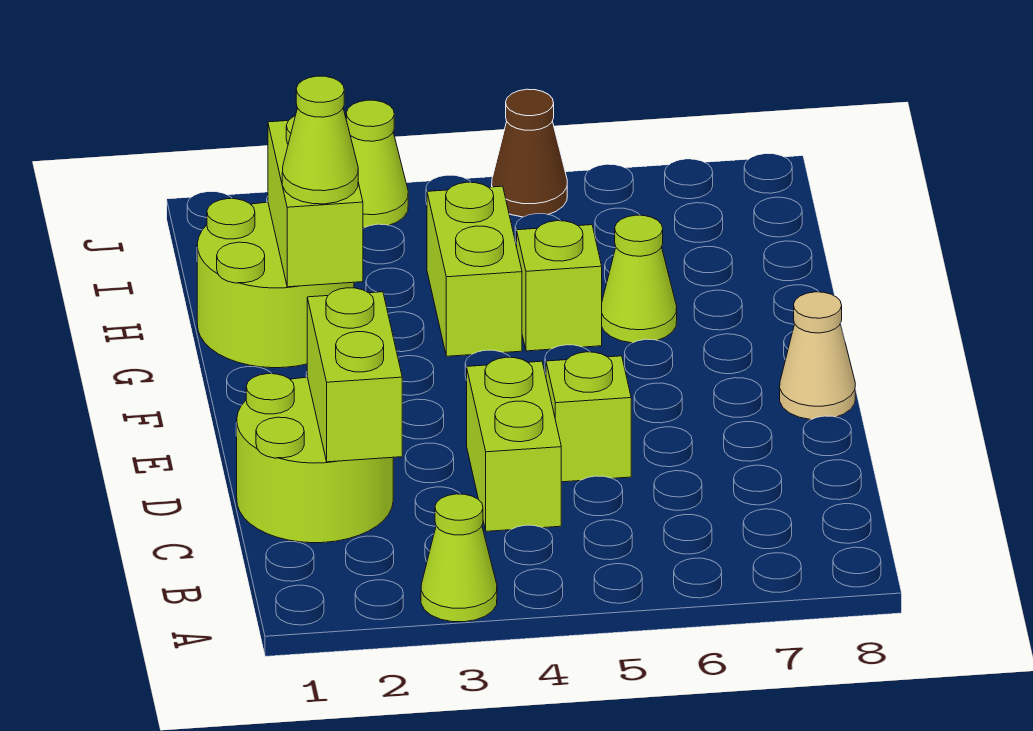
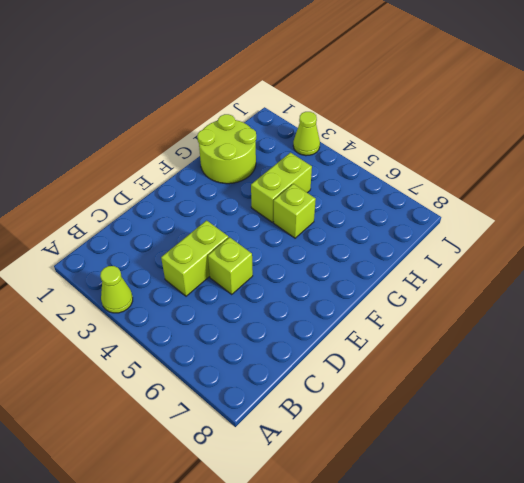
none -> lime round brick C1:D2 level 1
none -> tan cone E8 level 1
none -> lime cone G6 level 1

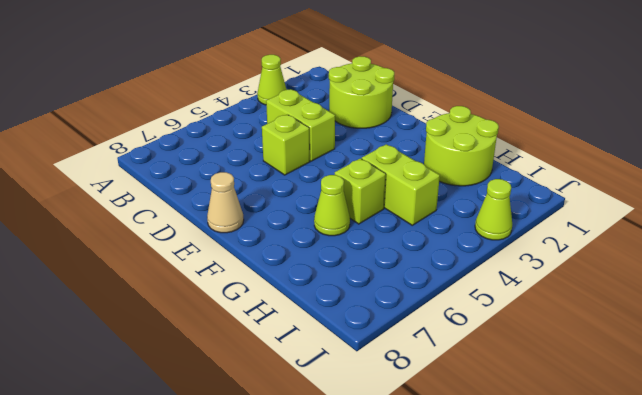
none -> brown cone J5 level 1
none -> lime brick C2:D2 level 2
none -> lime brick G2:H2 level 2

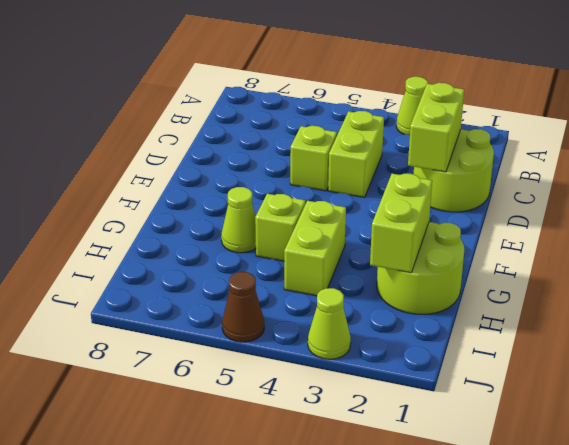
none -> tan cone E8 level 1
none -> lime cone G2 level 3

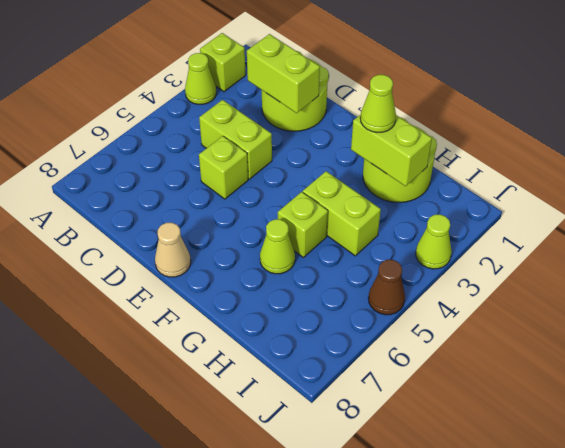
lime brick A2 level 1 -> none

